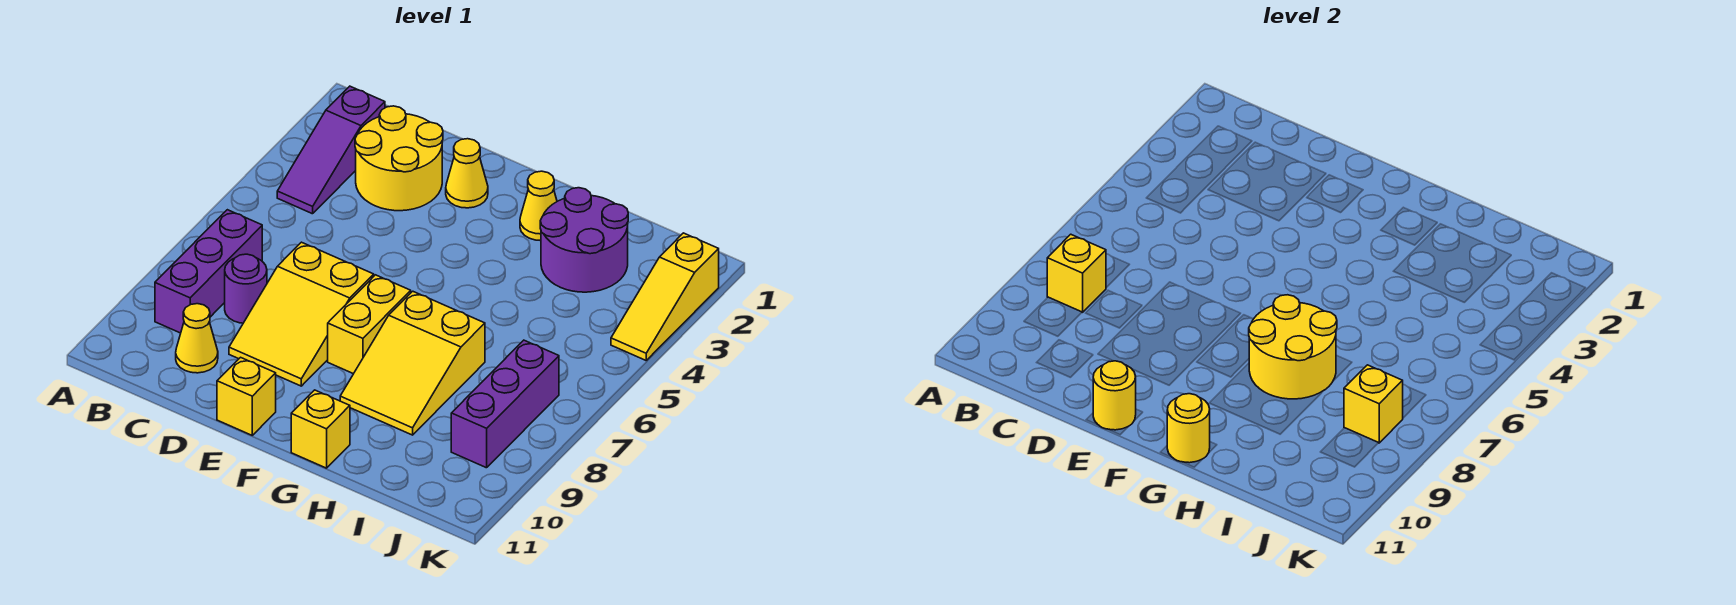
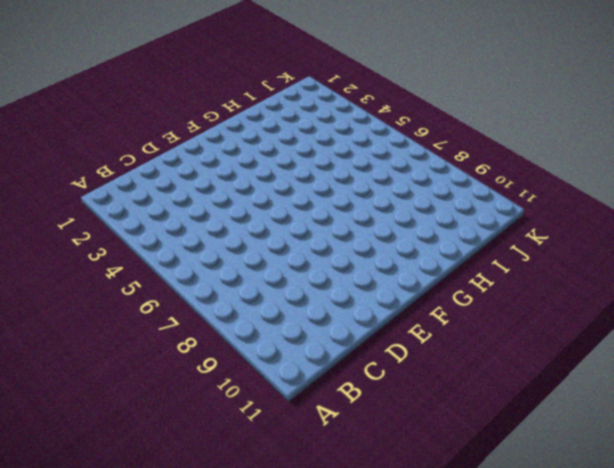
none -> purple slope B2:B4 level 1 top 2
none -> purple brick B7:B9 level 1
none -> yellow round brick C2:D3 level 1

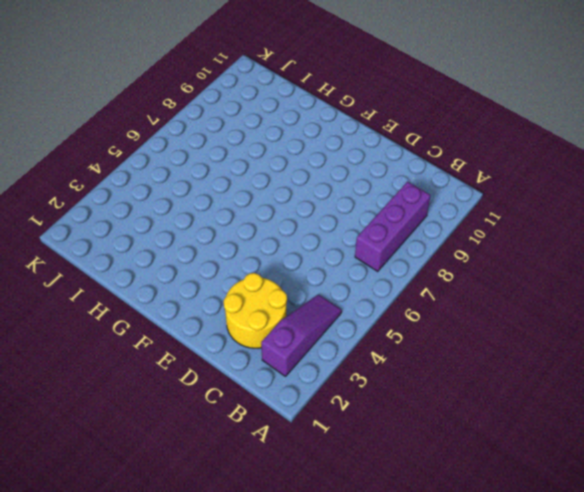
none -> purple round brick C8 level 1
none -> yellow cone C10 level 1
none -> yellow slope D7:E9 level 1 top 7

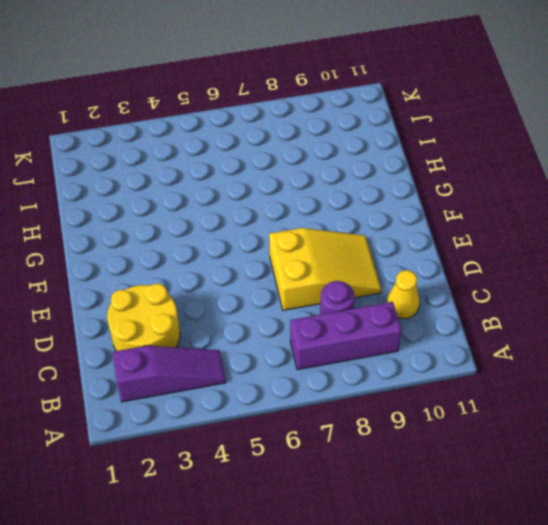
none -> yellow cone E2 level 1
none -> yellow brick E11 level 1
none -> yellow brick F7:F8 level 1

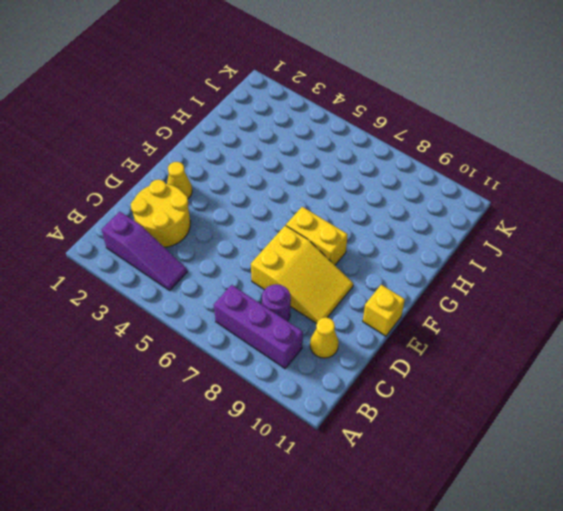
none -> yellow cone G2 level 1
none -> yellow slope G7:H9 level 1 top 7
none -> yellow brick G11 level 1

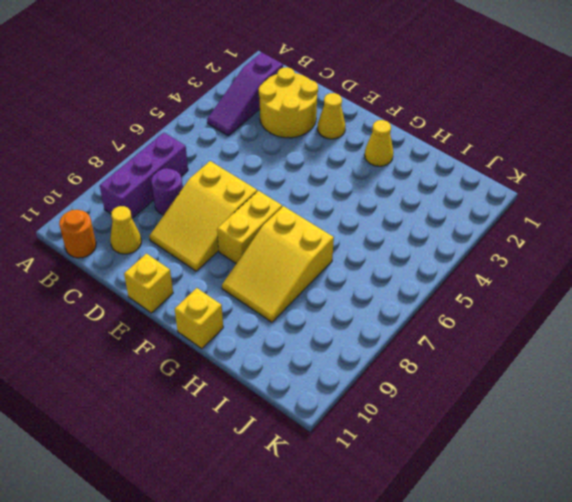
orange round brick B11 level 1 -> none
none -> purple round brick H2:I3 level 1
none -> purple brick J7:J9 level 1
none -> yellow slope K2:K4 level 1 top 2

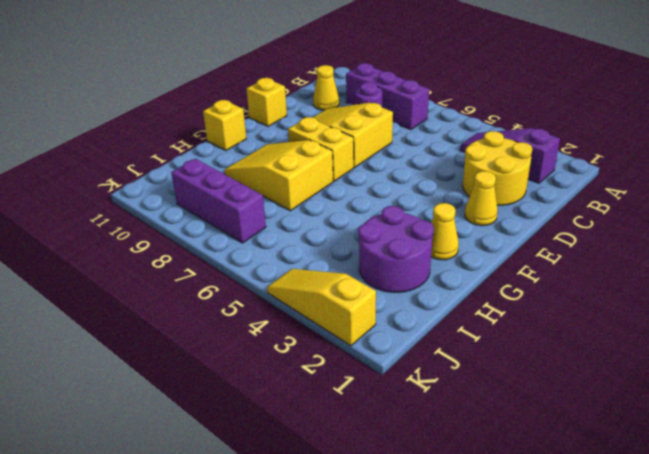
none -> yellow brick B8 level 2
none -> yellow round brick E11 level 2
none -> yellow round brick G7:H8 level 2

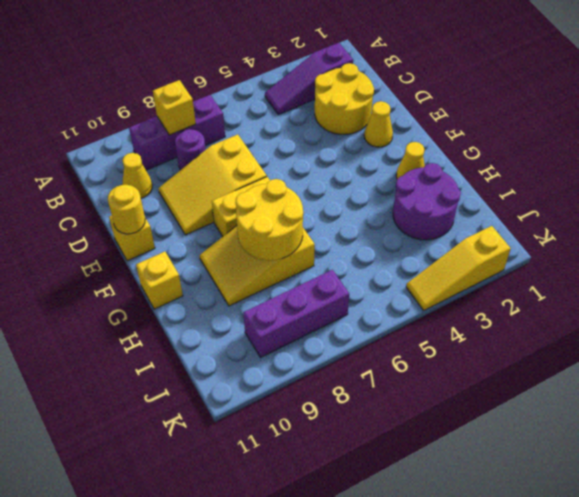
none -> yellow round brick G11 level 2
none -> yellow brick J8 level 2

